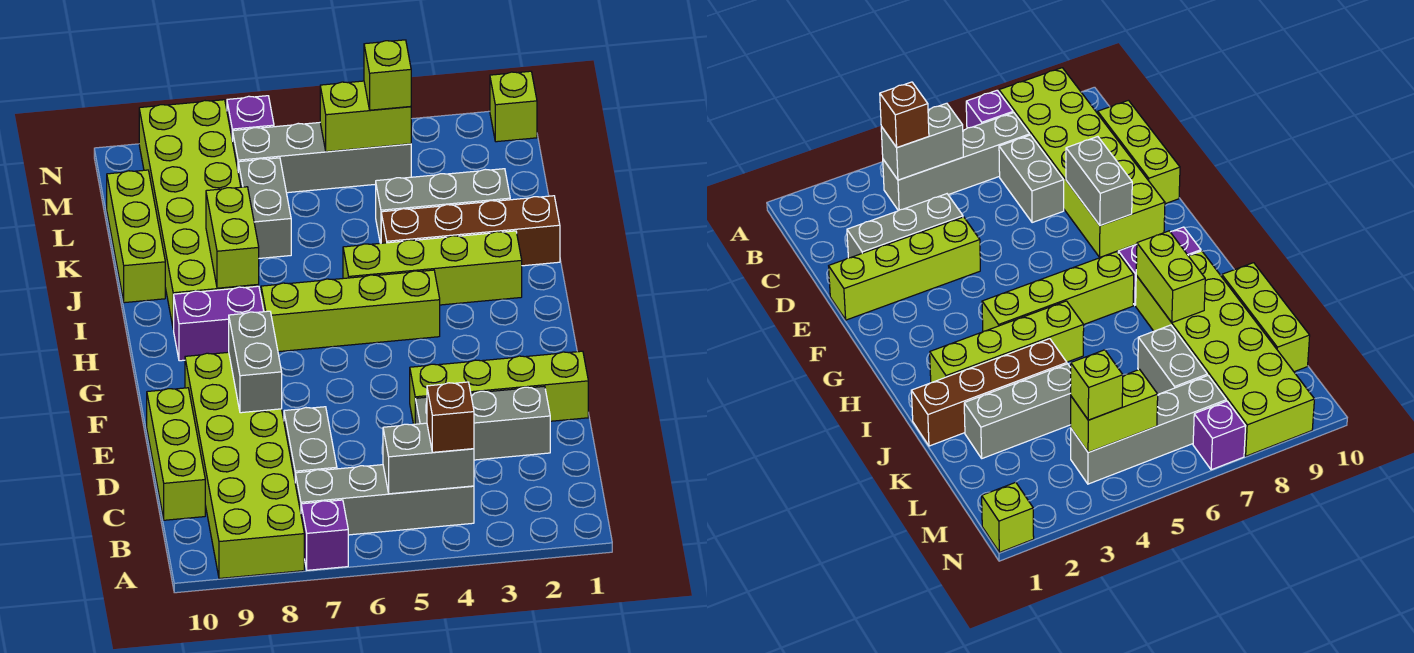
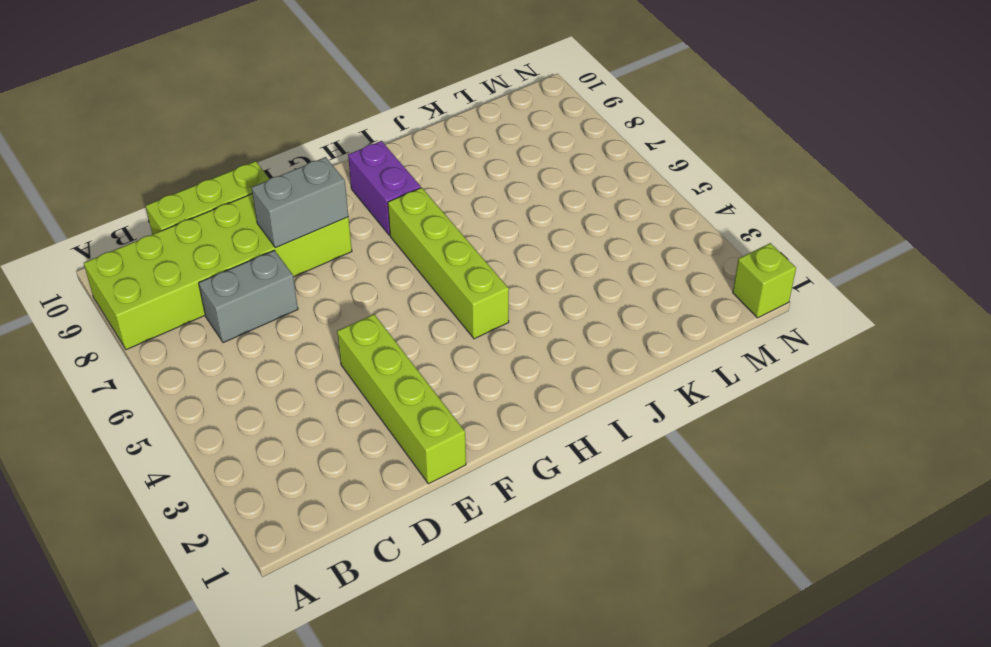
none -> purple brick A7 level 1
none -> grey brick B4:B7 level 1
none -> grey brick D2:D4 level 1

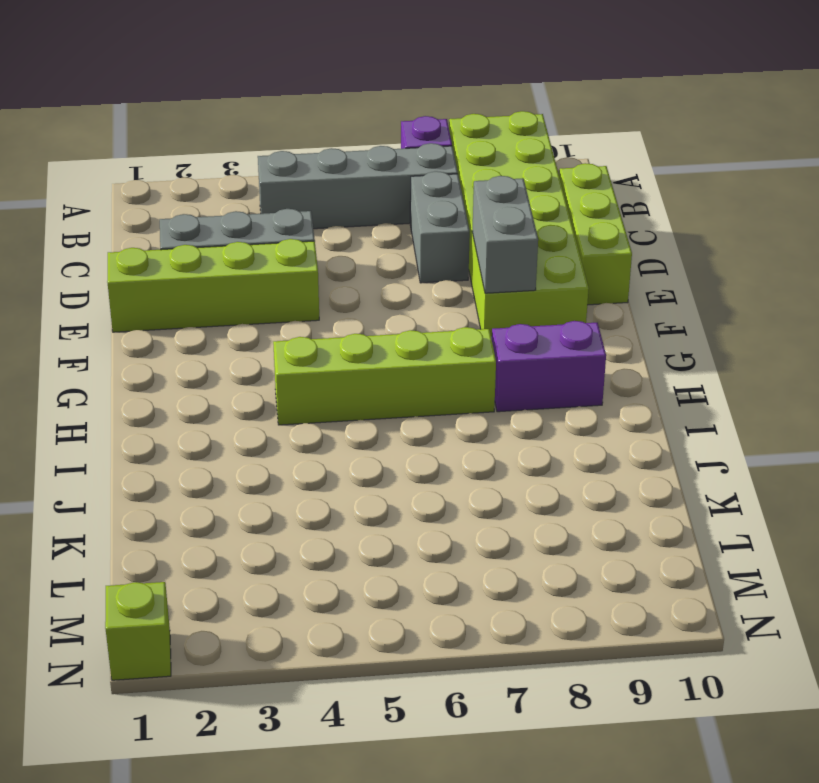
none -> lime brick I2:I5 level 1
none -> lime brick I8:N9 level 1
none -> brown brick J1:J4 level 1

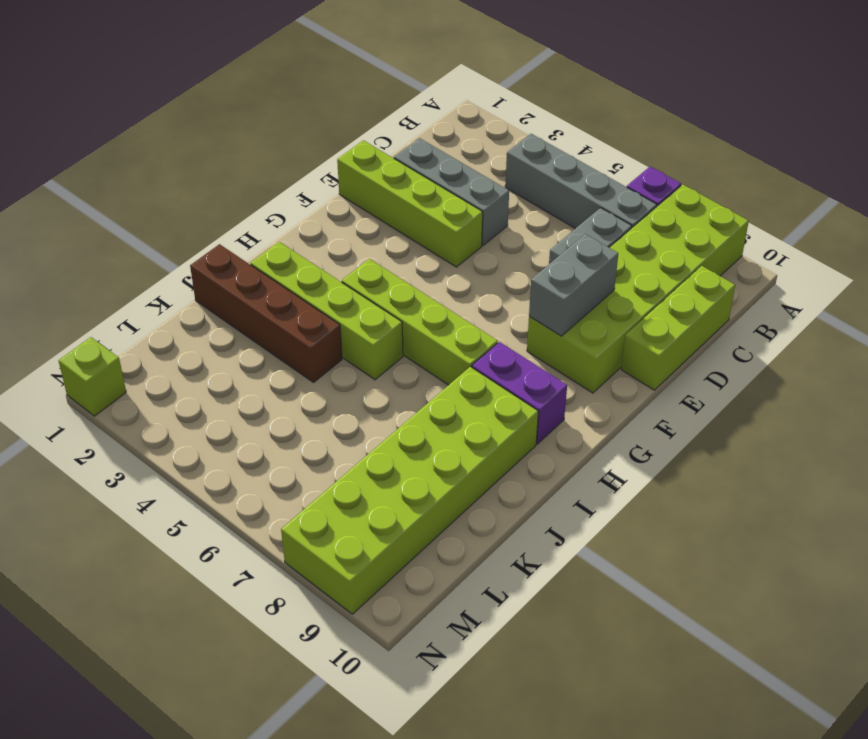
none -> lime brick J10:L10 level 1
none -> grey brick K2:K4 level 1
none -> grey brick K7:L7 level 1

